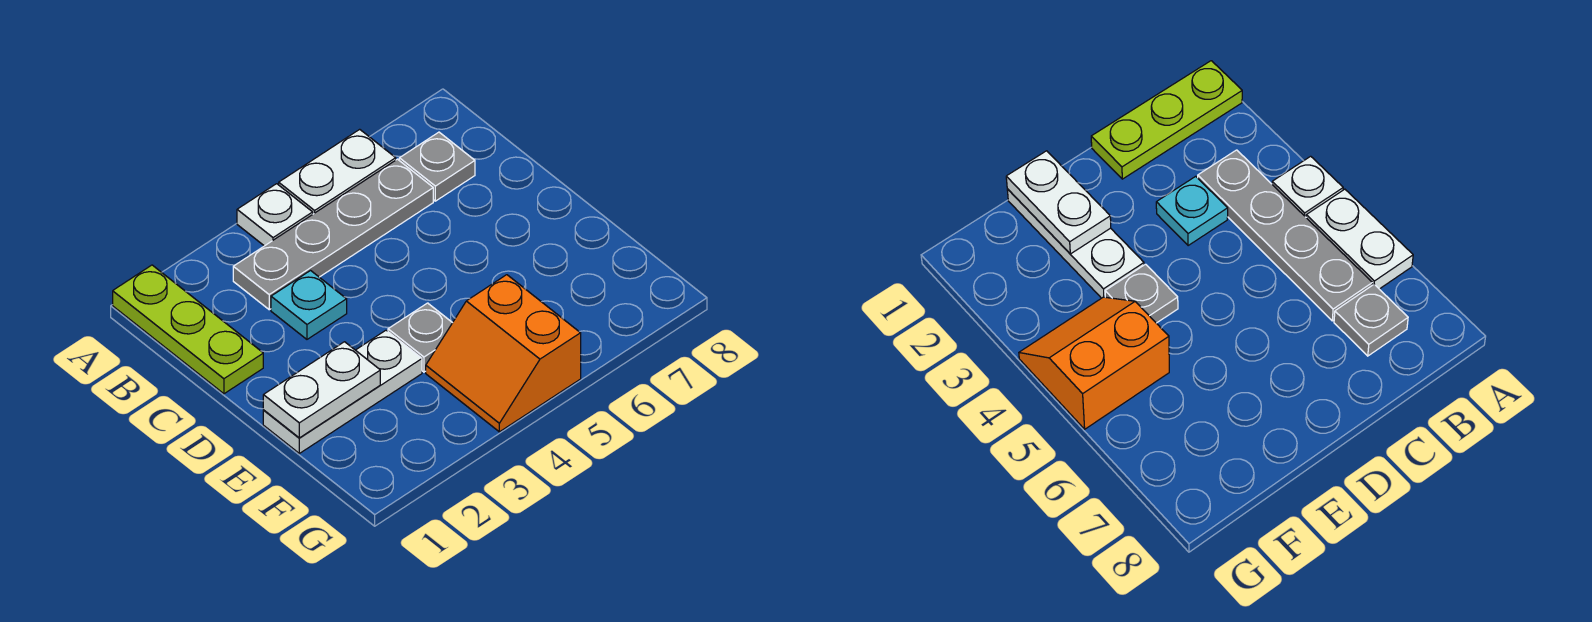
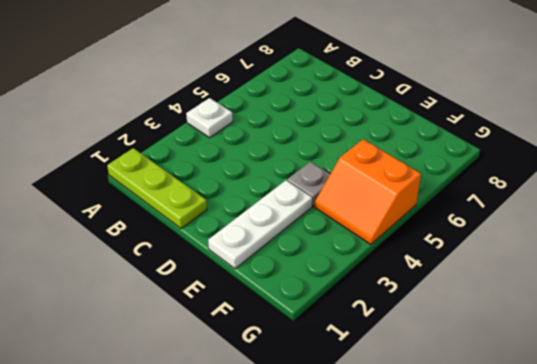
none -> white plate A5:A6 level 1
none -> grey plate B3:B6 level 1

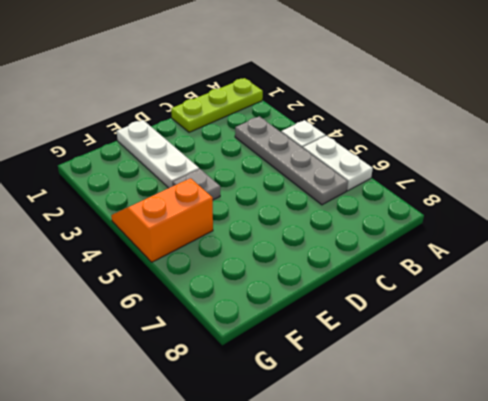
none -> grey plate B7 level 1
none -> cyan plate C3 level 1

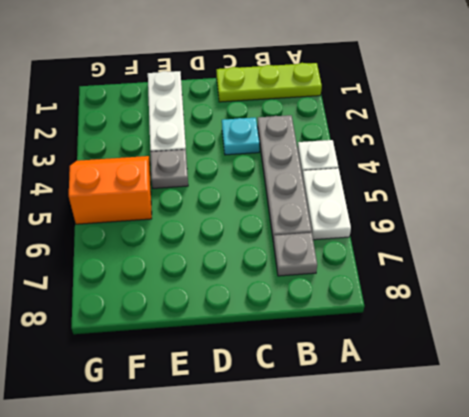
none -> white plate E1:E2 level 2

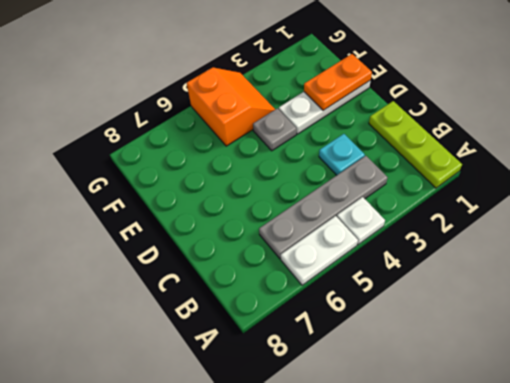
orange plate E1:E2 level 2 -> white plate E1:E2 level 2
none -> grey plate B7 level 1

